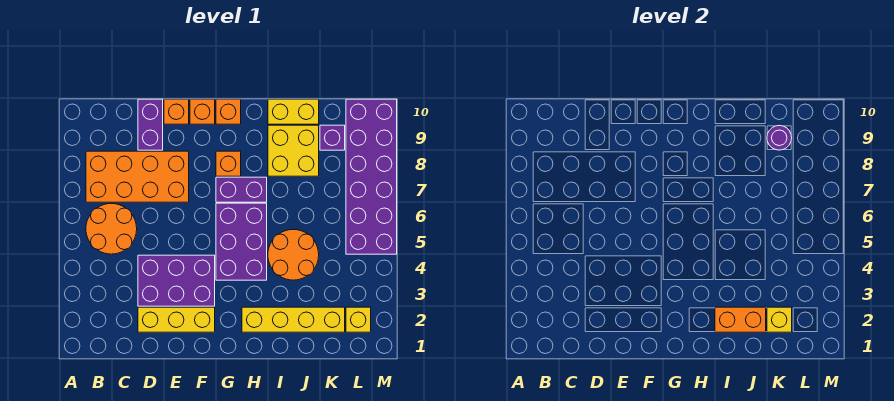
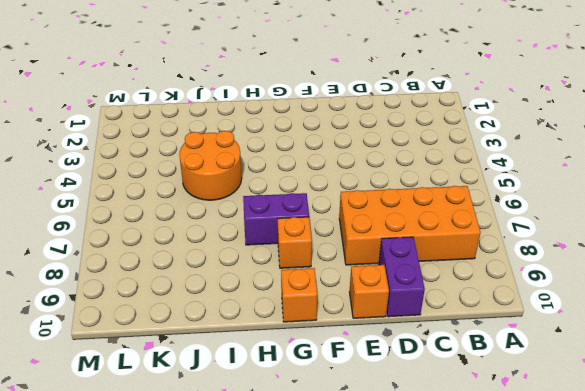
none -> orange round brick B5:C6 level 1
none -> yellow brick D2:F2 level 1
none -> purple brick D3:F4 level 1

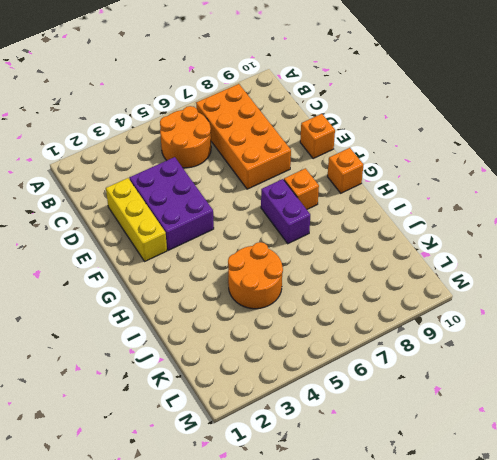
none -> purple brick D9:D10 level 1
none -> orange brick F10 level 1
none -> purple brick G4:H6 level 1

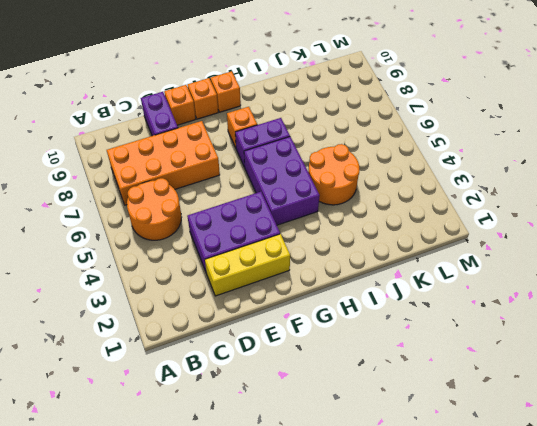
none -> yellow brick H2:K2 level 1
none -> yellow brick I8:J9 level 1
none -> yellow brick I10:J10 level 1

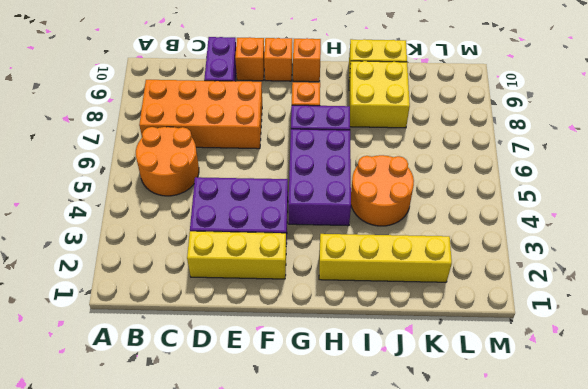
none -> purple brick K9 level 1
none -> yellow brick L2 level 1
none -> purple brick L5:M10 level 1

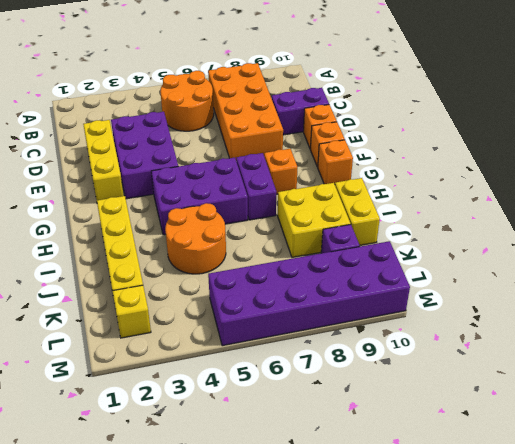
none -> orange brick I2:J2 level 2
none -> yellow brick K2 level 2
none -> purple round brick K9 level 2

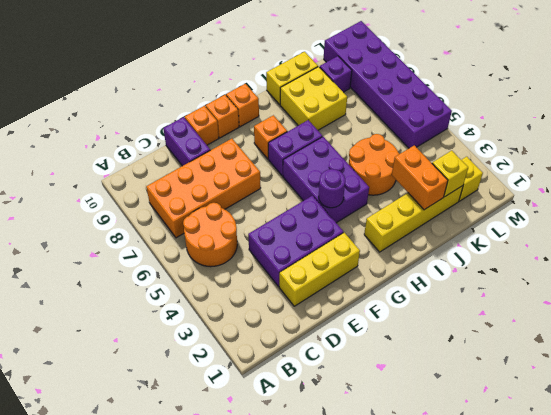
purple round brick G4 level 2 -> purple round brick K9 level 2
orange brick J2:J3 level 2 -> orange brick I2:J2 level 2

